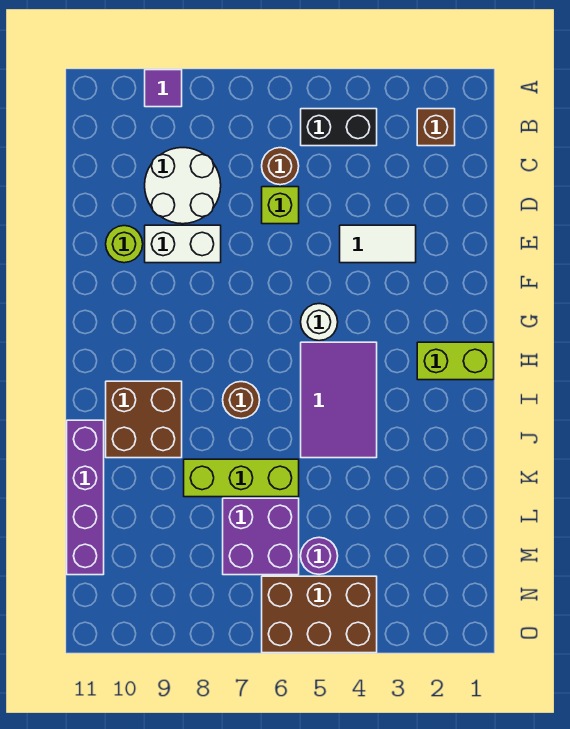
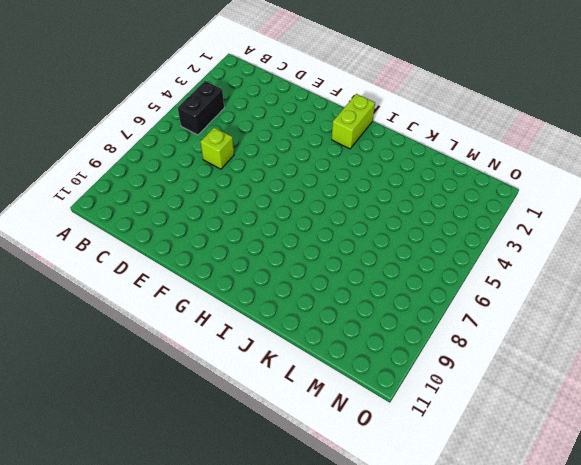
none -> purple tile A9 level 1
none -> brown brick B2 level 1
none -> brown round brick C6 level 1

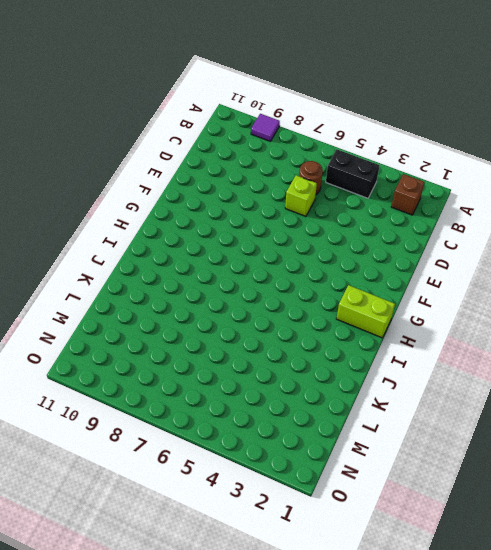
none -> white round brick C8:D9 level 1
none -> white tile E3:E4 level 1
none -> white brick E8:E9 level 1

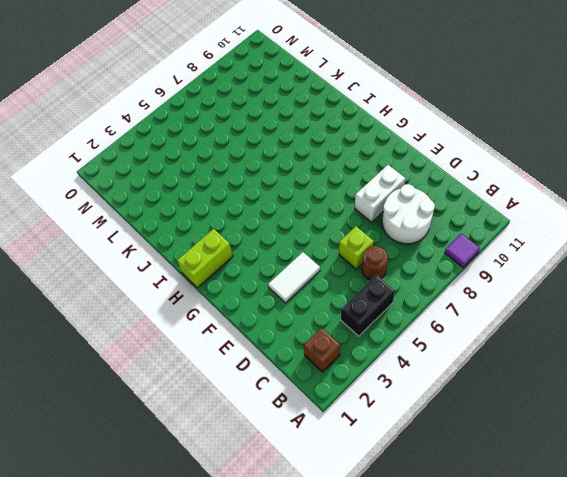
none -> lime round brick E10 level 1
none -> white round brick G5 level 1
none -> purple tile H4:J5 level 1

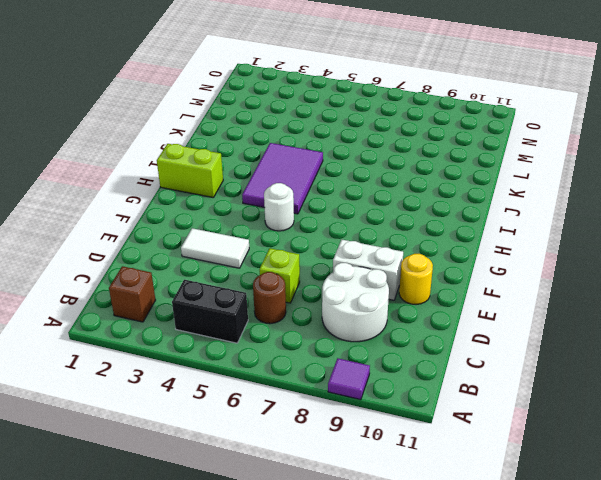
yellow round brick E10 level 1 -> lime round brick E10 level 1
none -> brown round brick I7 level 1
none -> brown brick I9:J10 level 1
none -> purple brick J11:M11 level 1

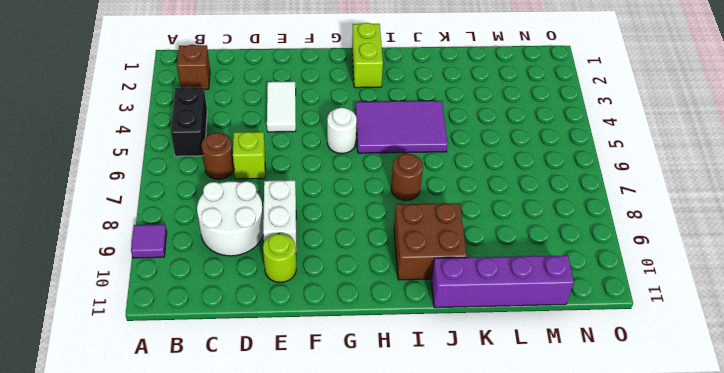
none -> lime brick K6:K8 level 1
none -> purple brick L6:M7 level 1
none -> purple round brick M5 level 1

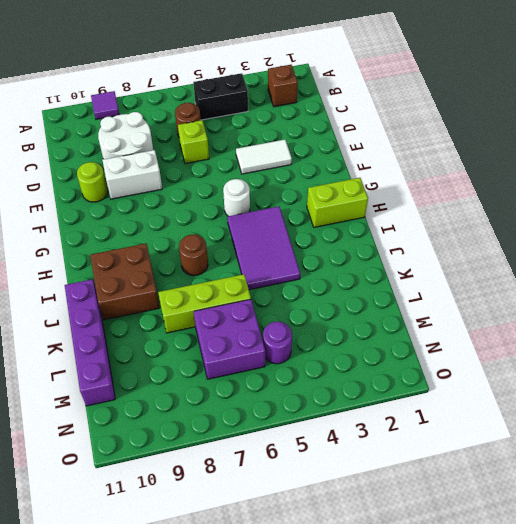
none -> brown brick N4:O6 level 1

